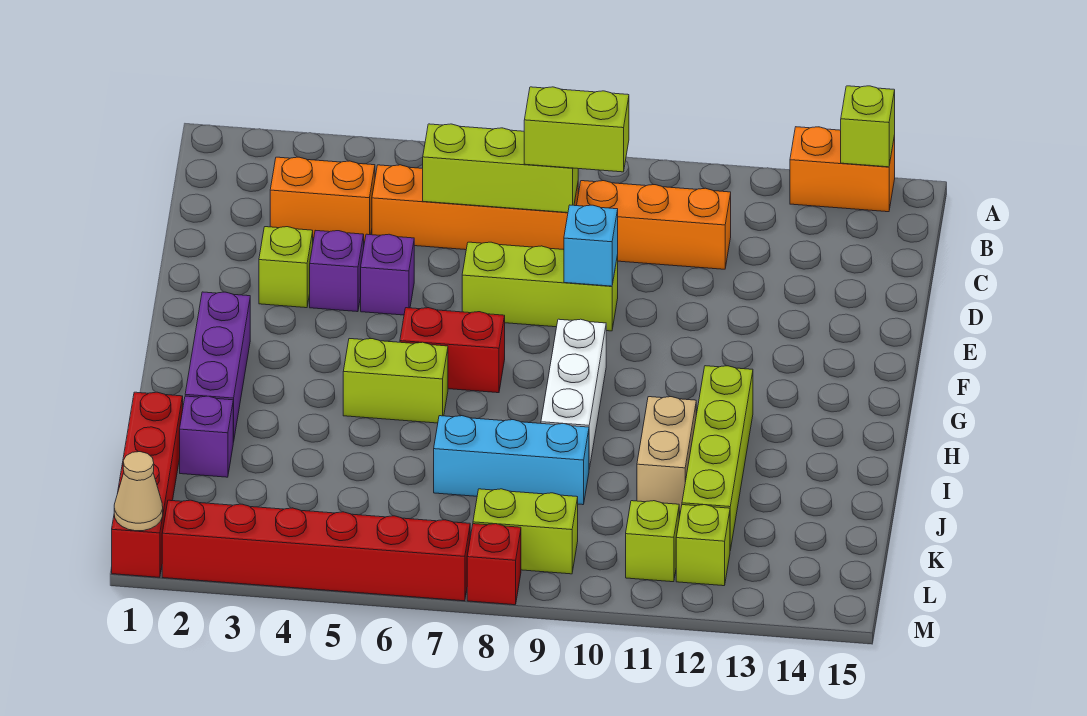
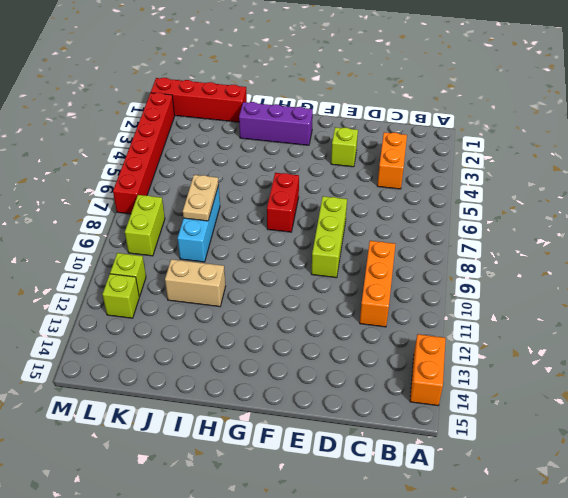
tan plate J7:J8 level 2 -> none
none -> orange brick C5:C8 level 1
none -> purple brick E4 level 1
none -> purple brick E5 level 1

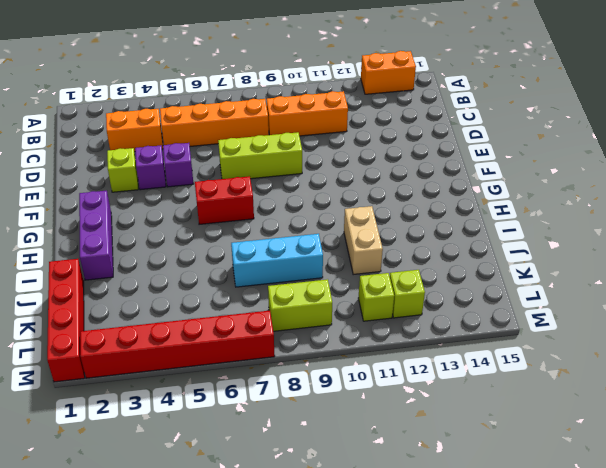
none -> white brick G9:I9 level 1
none -> lime brick H5:H6 level 1
none -> lime brick H12:K12 level 1

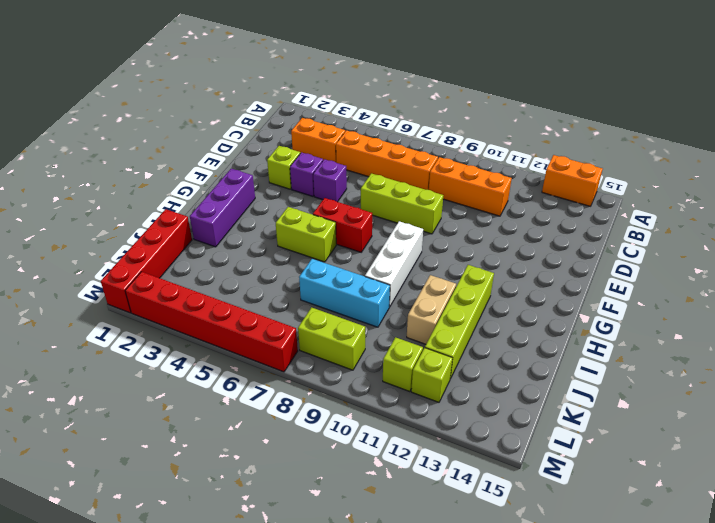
none -> purple brick J2 level 1
none -> red brick M8 level 1
none -> lime brick A14 level 2

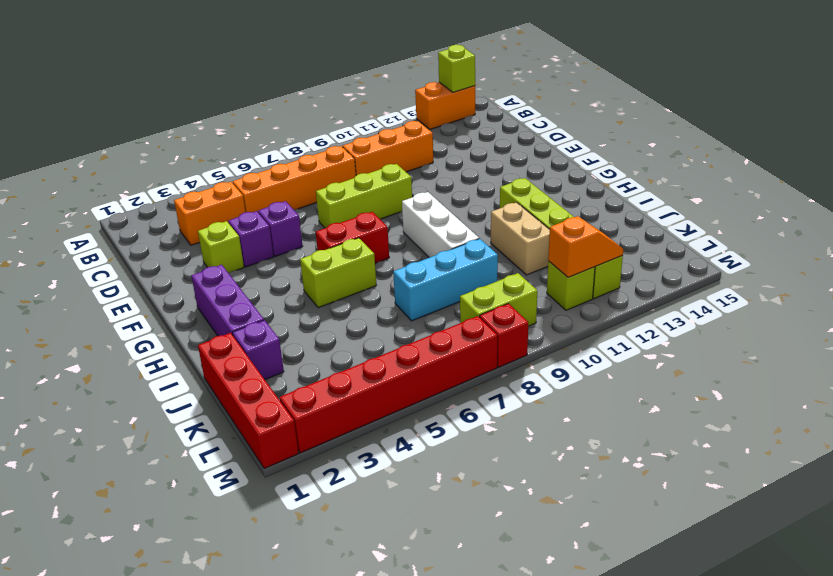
orange slope L11:L12 level 2 top 11 -> none
none -> lime brick C6:C8 level 2
none -> cyan brick E9 level 2
none -> tan cone M1 level 2

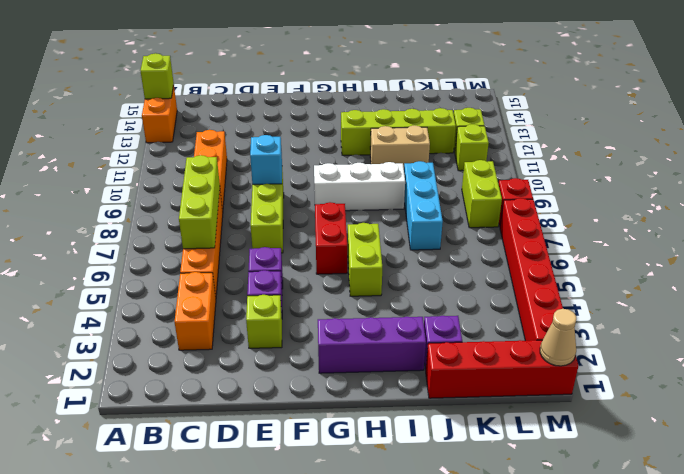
none -> lime brick C8:C9 level 3

